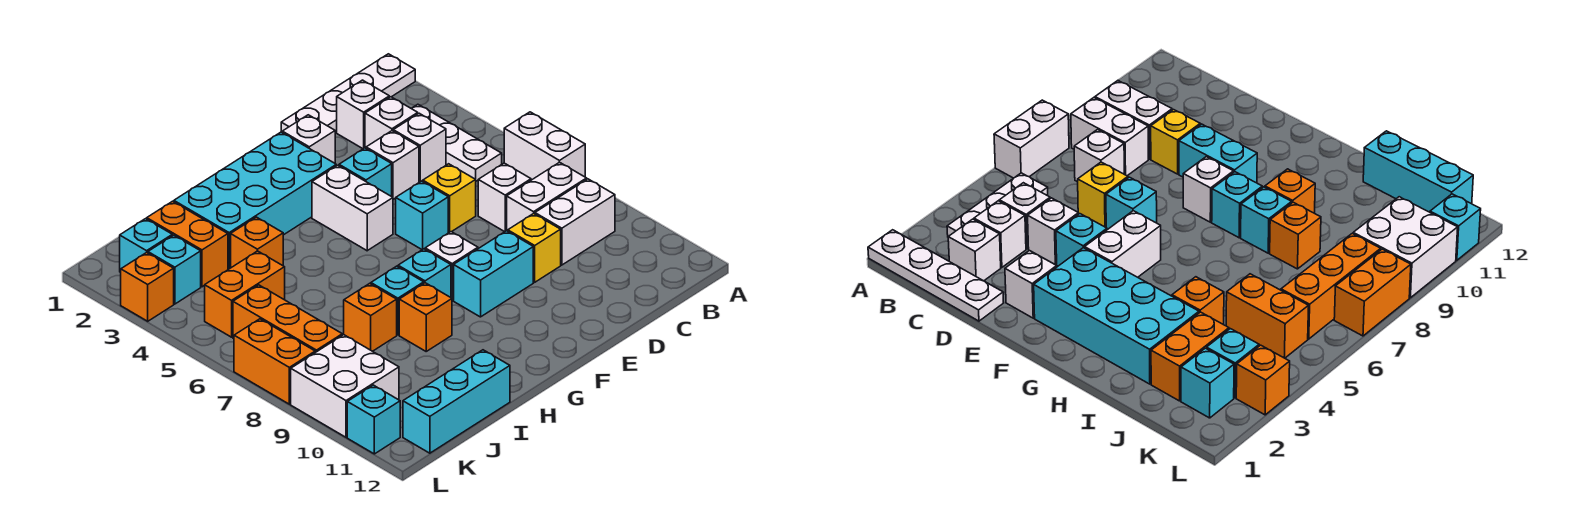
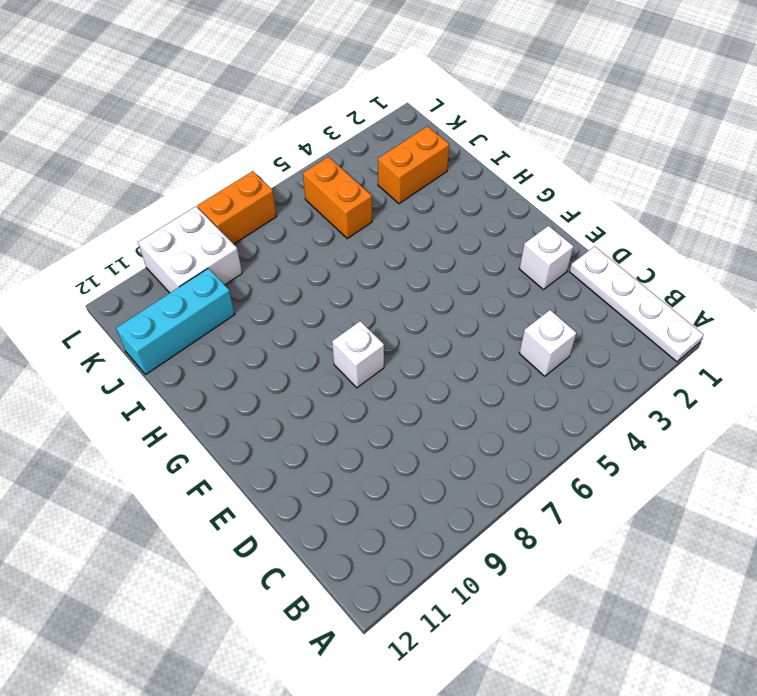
cyan brick J10:J12 level 1 -> cyan brick I12:K12 level 1
none -> white brick A6:A7 level 1
none -> white plate B3:B5 level 1
none -> white brick B8:C8 level 1
none -> white brick B9:C9 level 1

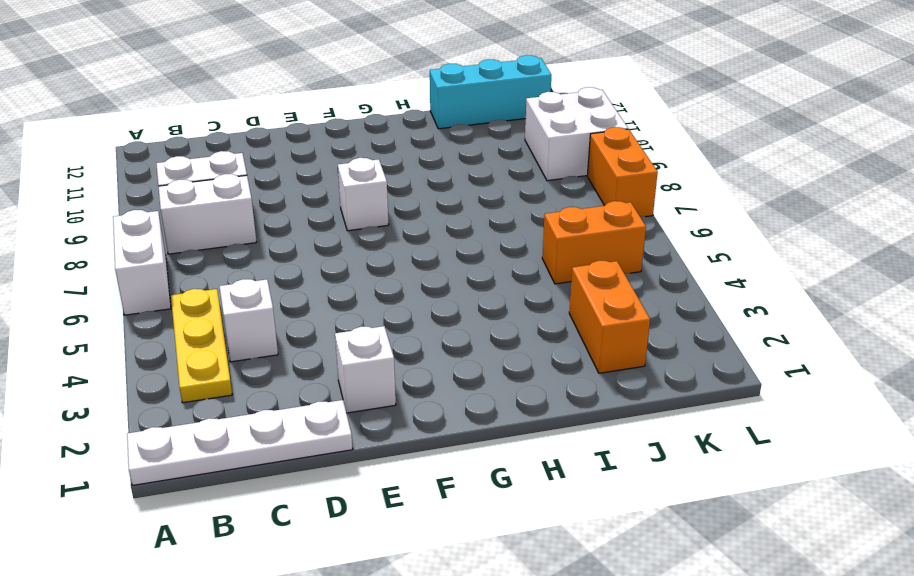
yellow plate B3:B5 level 1 -> white plate B3:B5 level 1
none -> white brick C2 level 1
none -> white brick C3 level 1
none -> white brick C7 level 1
none -> white brick D4 level 1

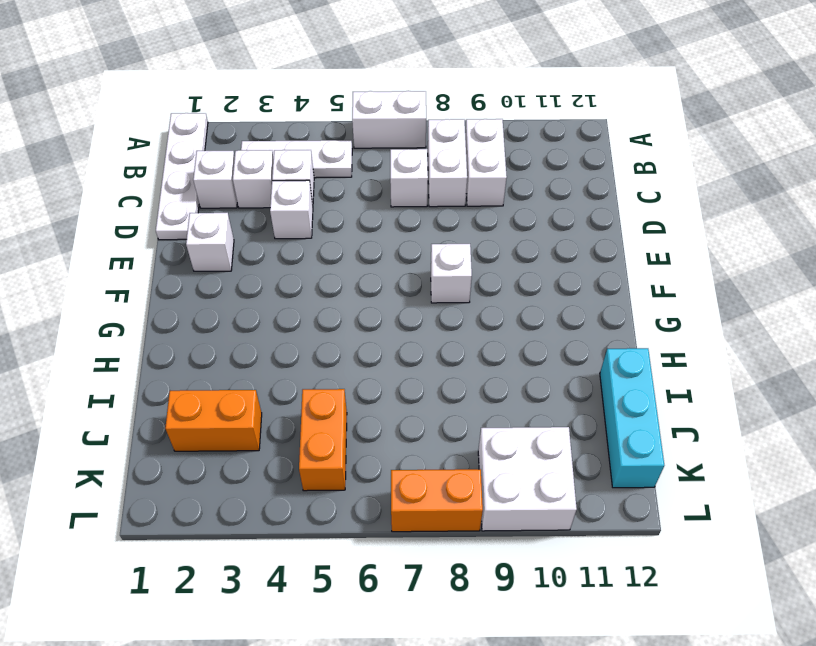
none -> yellow brick D6 level 1
none -> yellow brick D9 level 1
none -> cyan brick E4 level 1
none -> cyan brick E6 level 1

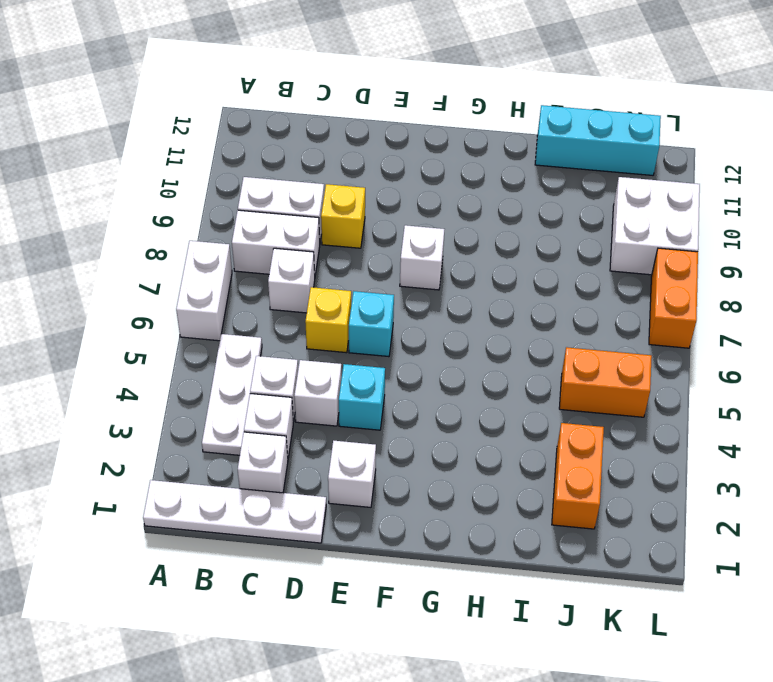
none -> cyan brick E9:F9 level 1
none -> cyan brick F2:I3 level 1
none -> white brick F4:F5 level 1
none -> cyan brick G8 level 1

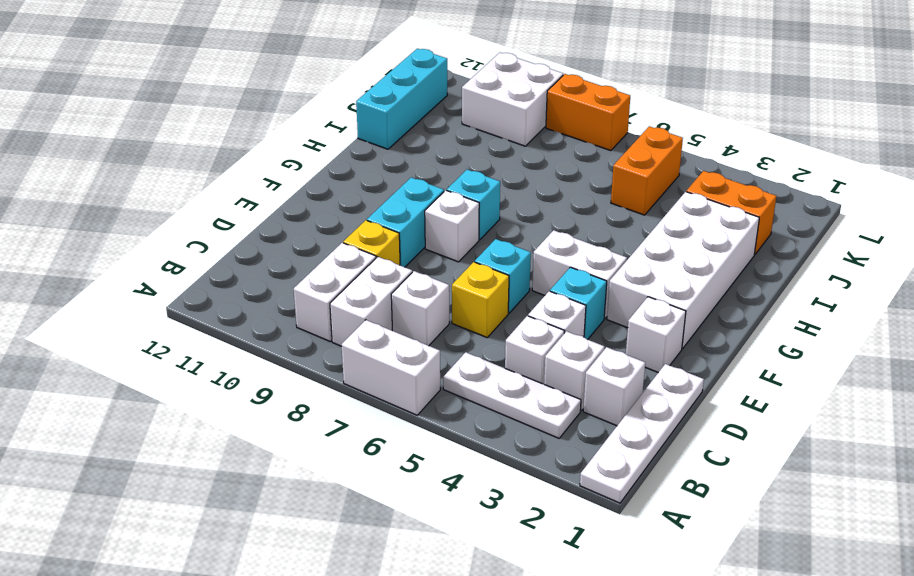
white brick F2:I3 level 1 -> cyan brick F2:I3 level 1
none -> cyan brick H8 level 1
none -> orange brick H9 level 1
none -> orange brick I4 level 1
none -> orange brick I8 level 1

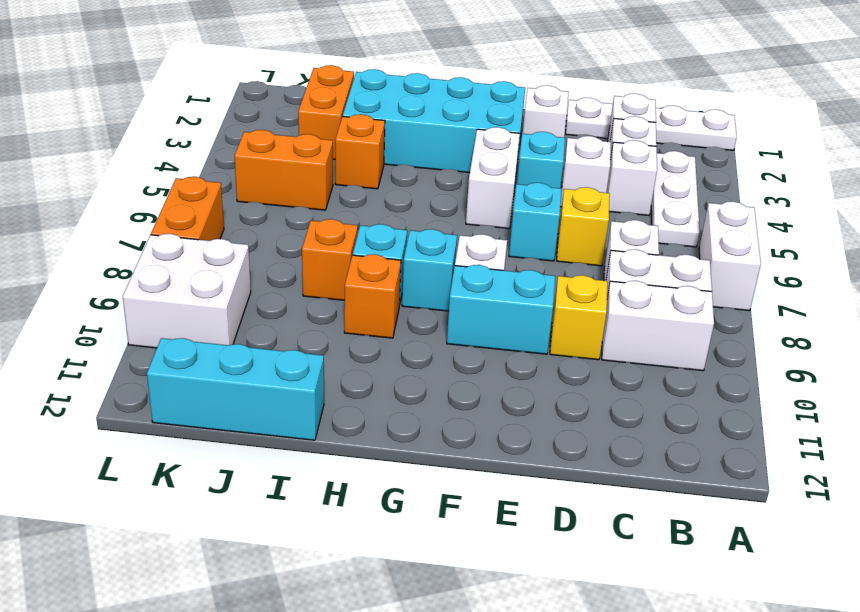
none -> cyan brick K2 level 1
none -> cyan brick K3 level 1
none -> orange brick K6:K8 level 1
none -> orange brick L3 level 1

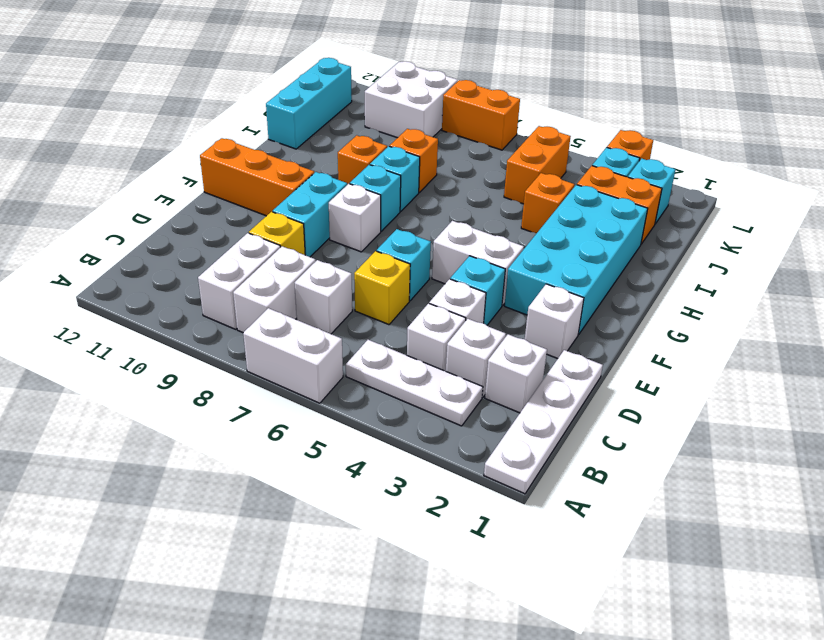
orange brick F10:F12 level 1 -> orange brick K6:K8 level 1
none -> cyan brick L11 level 1

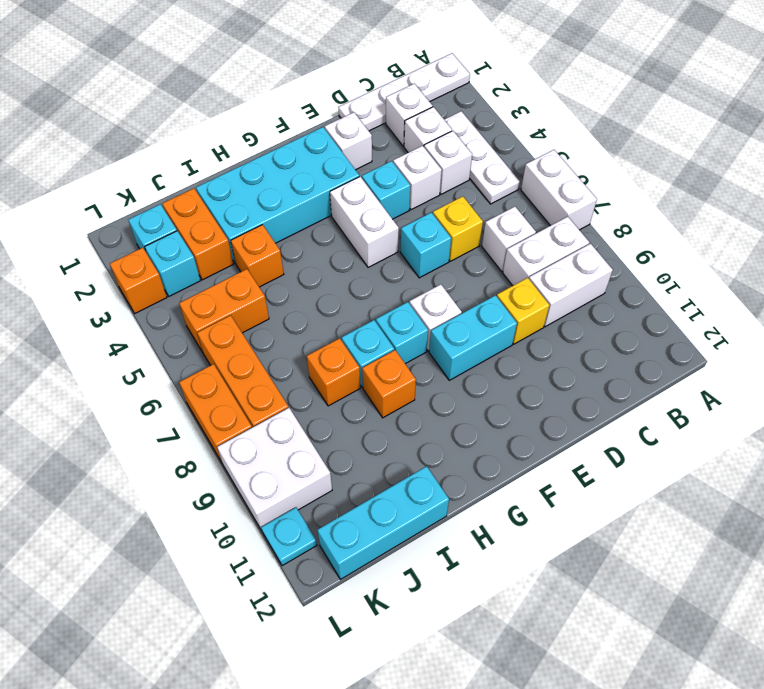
cyan plate L11 level 1 -> cyan brick L11 level 1

